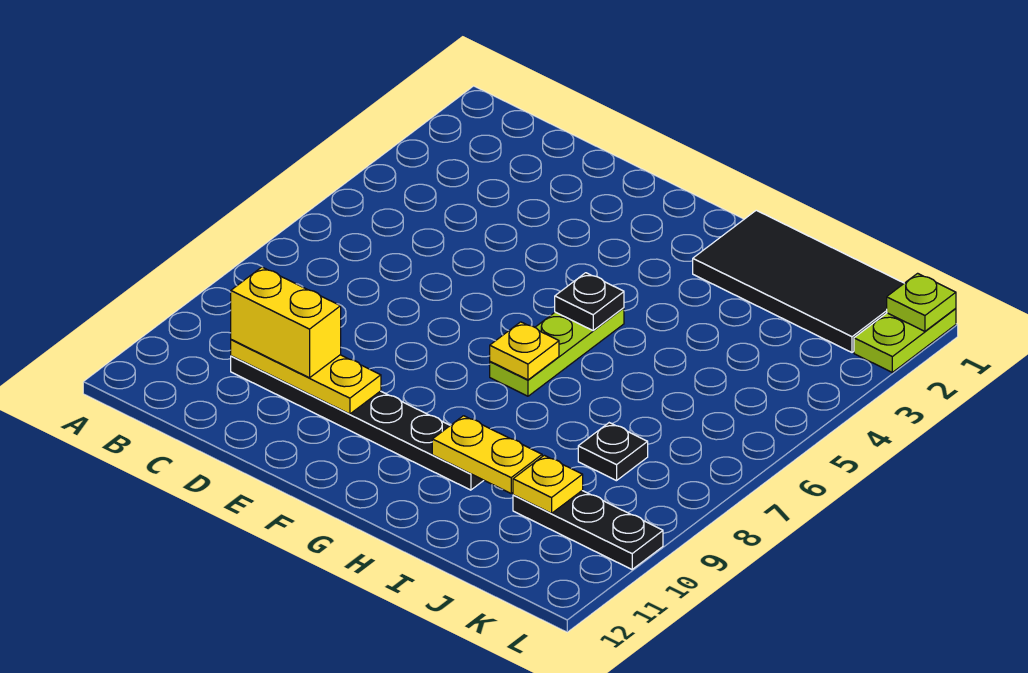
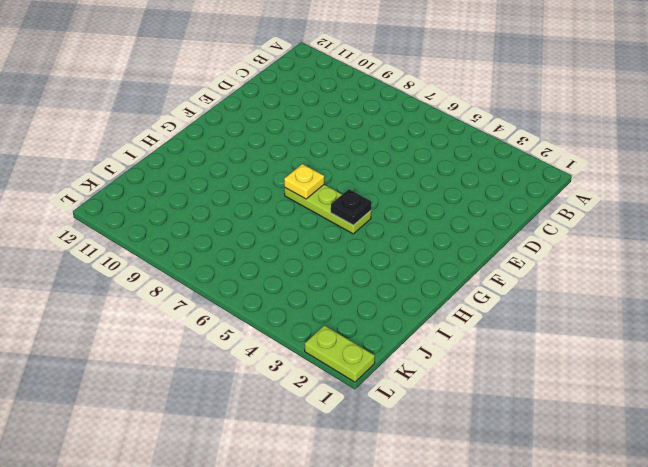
none -> black plate C10:H10 level 1
none -> black tile H1:K2 level 1
none -> black plate J8 level 1

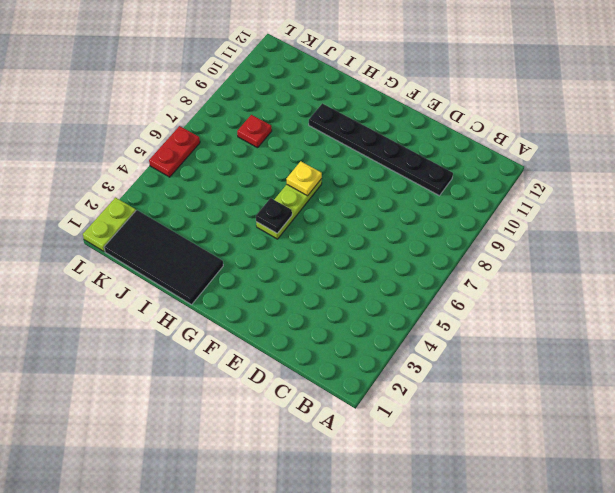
red plate J8 level 1 -> black plate J8 level 1
red plate L5:L6 level 1 -> none
none -> black plate J10:L10 level 1
none -> yellow plate C10:E10 level 2
none -> yellow plate H10:I10 level 2

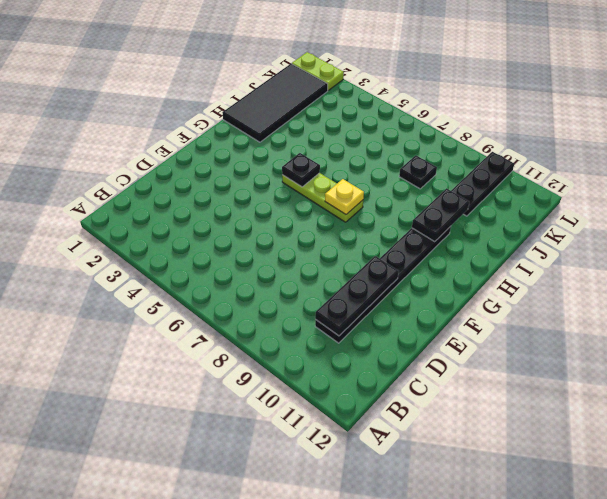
black plate C10:E10 level 2 -> yellow plate C10:E10 level 2
black plate H10:I10 level 2 -> yellow plate H10:I10 level 2
none -> yellow plate J10 level 2
none -> lime plate L1 level 2
none -> yellow brick C10:D10 level 3

